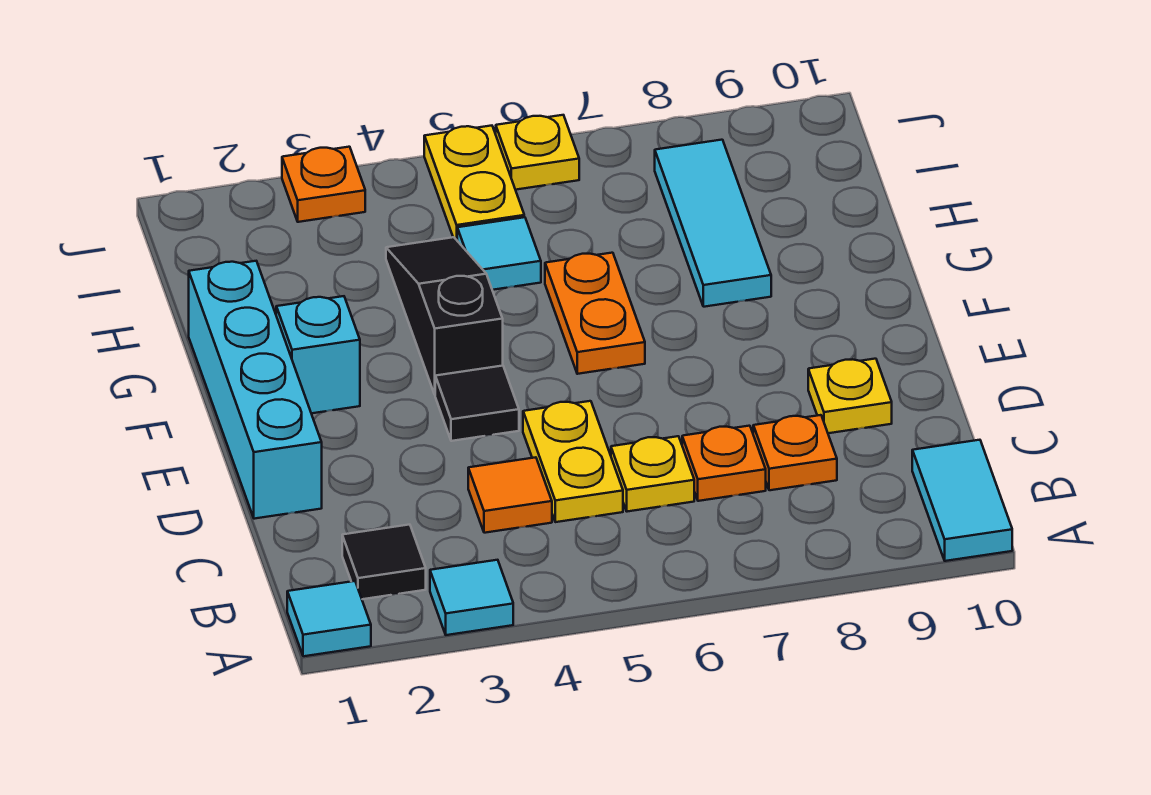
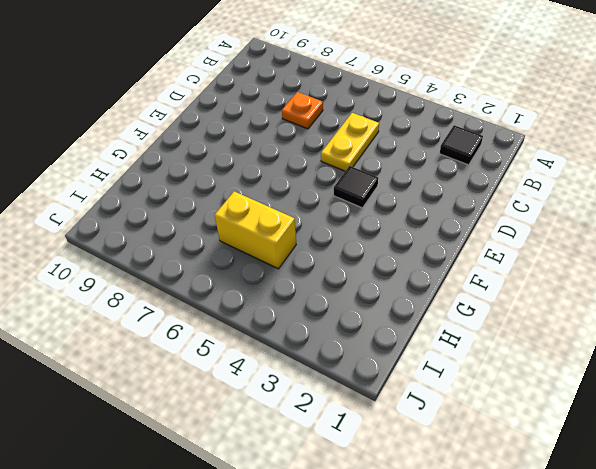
yellow brick H5:H6 level 1 -> cyan tile H5 level 1
none -> cyan tile A1 level 1
none -> cyan tile A3 level 1
none -> cyan tile A10:B10 level 1

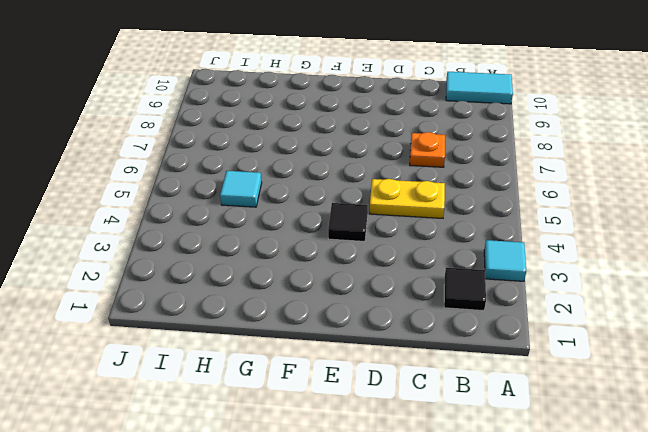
none -> cyan tile A1 level 1
none -> orange tile C4 level 1
none -> yellow plate C6 level 1

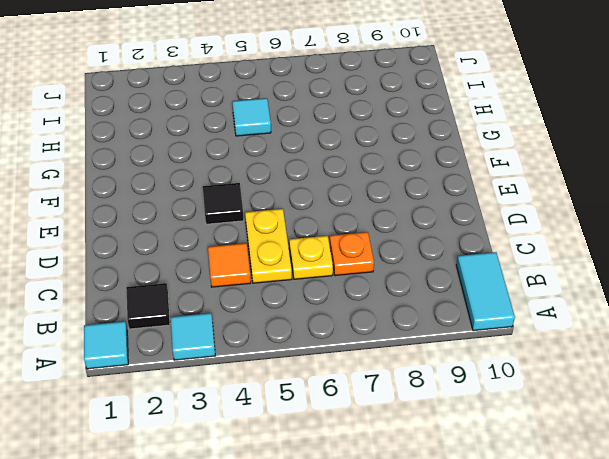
none -> orange plate C8 level 1
none -> cyan brick D1:G1 level 1
none -> yellow plate D9 level 1

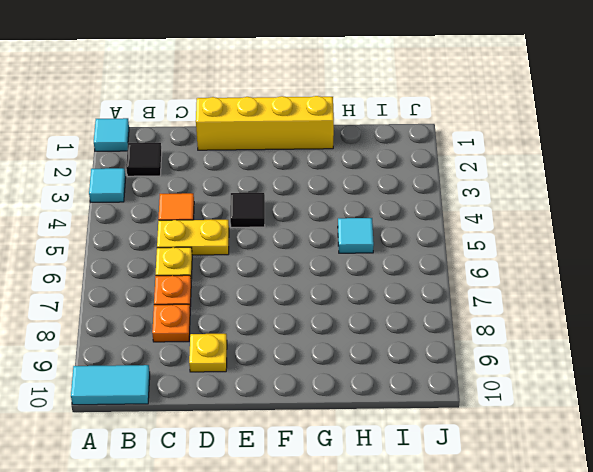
yellow brick D1:G1 level 1 -> cyan brick D1:G1 level 1
none -> cyan brick F2 level 1
none -> black slope F4:H4 level 1 top F
none -> orange plate F6:G6 level 1

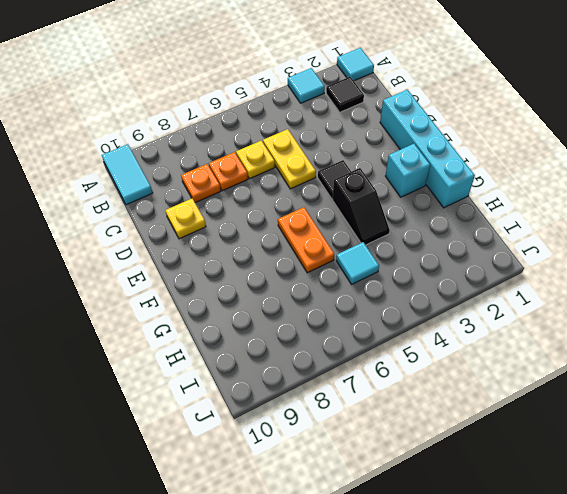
black slope F4:G4 level 1 top F -> black slope F4:H4 level 1 top F
none -> orange tile C4 level 1
none -> cyan tile G8:I8 level 1
none -> yellow plate I5:J5 level 1

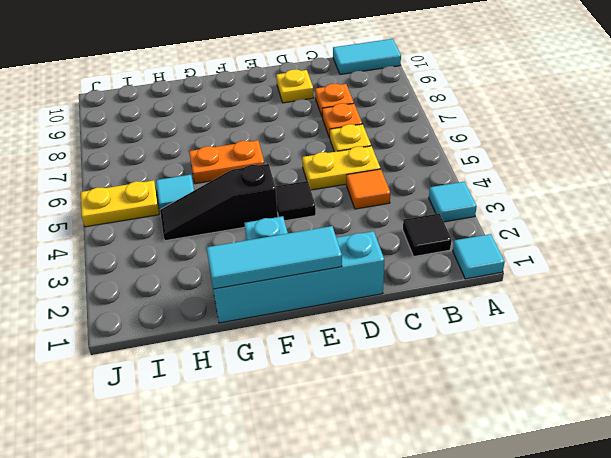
cyan tile E1:G1 level 2 -> cyan tile G8:I8 level 1
none -> orange plate J3 level 1
none -> yellow plate J6 level 1

